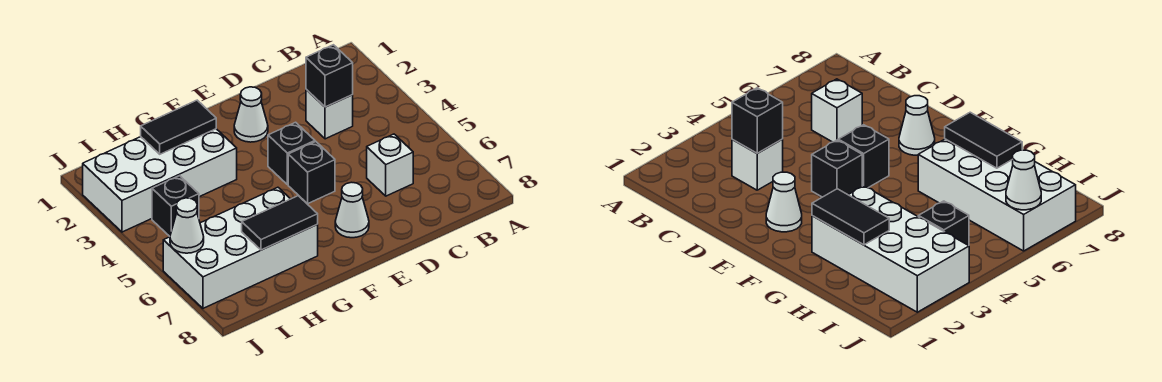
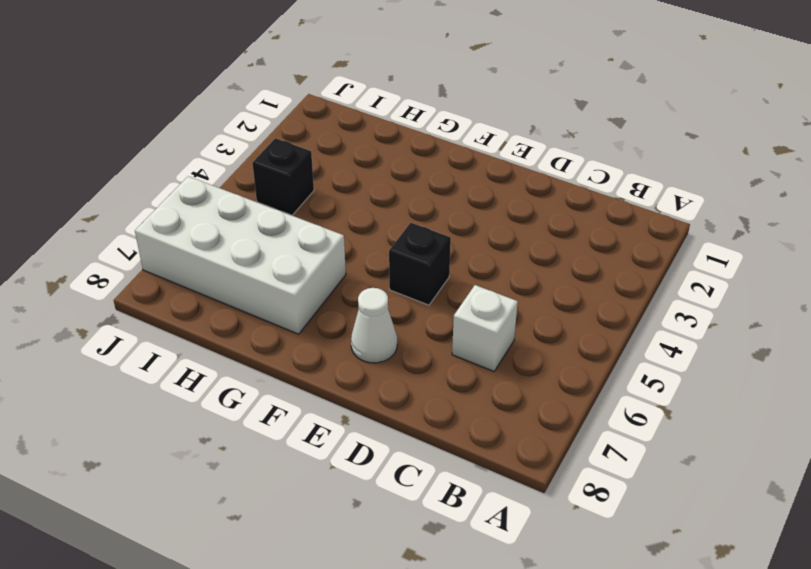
none -> white brick C3 level 1
none -> white cone E2 level 1
none -> black brick E4 level 1

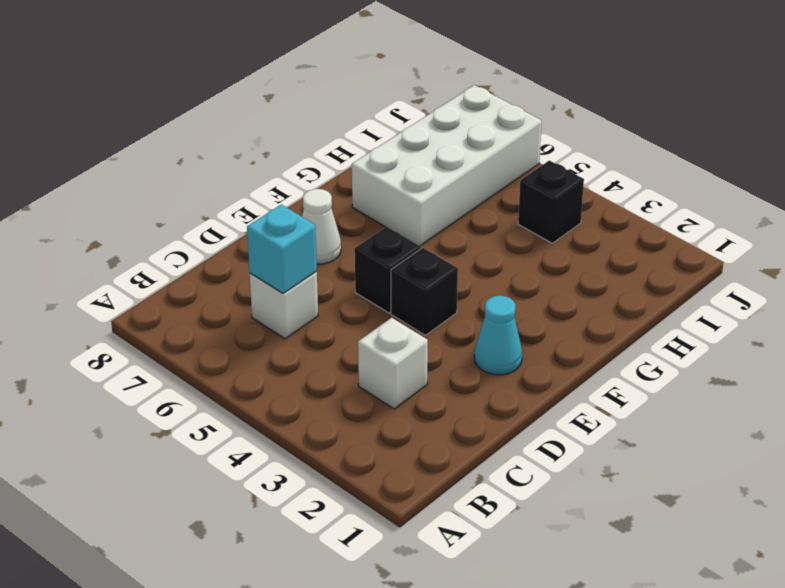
cyan brick C6 level 2 -> none
cyan cone E2 level 1 -> white cone E2 level 1
none -> white brick G2:J3 level 1
none -> black brick C3 level 2
none -> black tile G2:H2 level 2

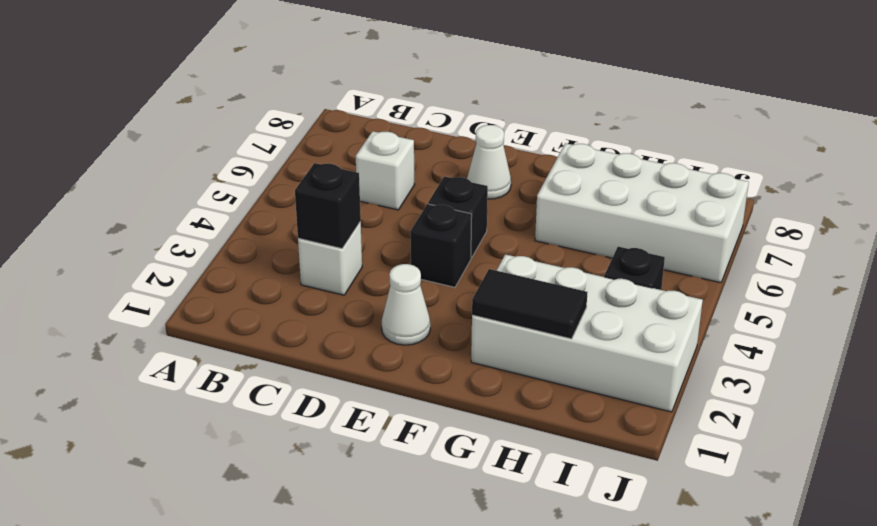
none -> black tile G7:H7 level 2
none -> white cone J6 level 2

